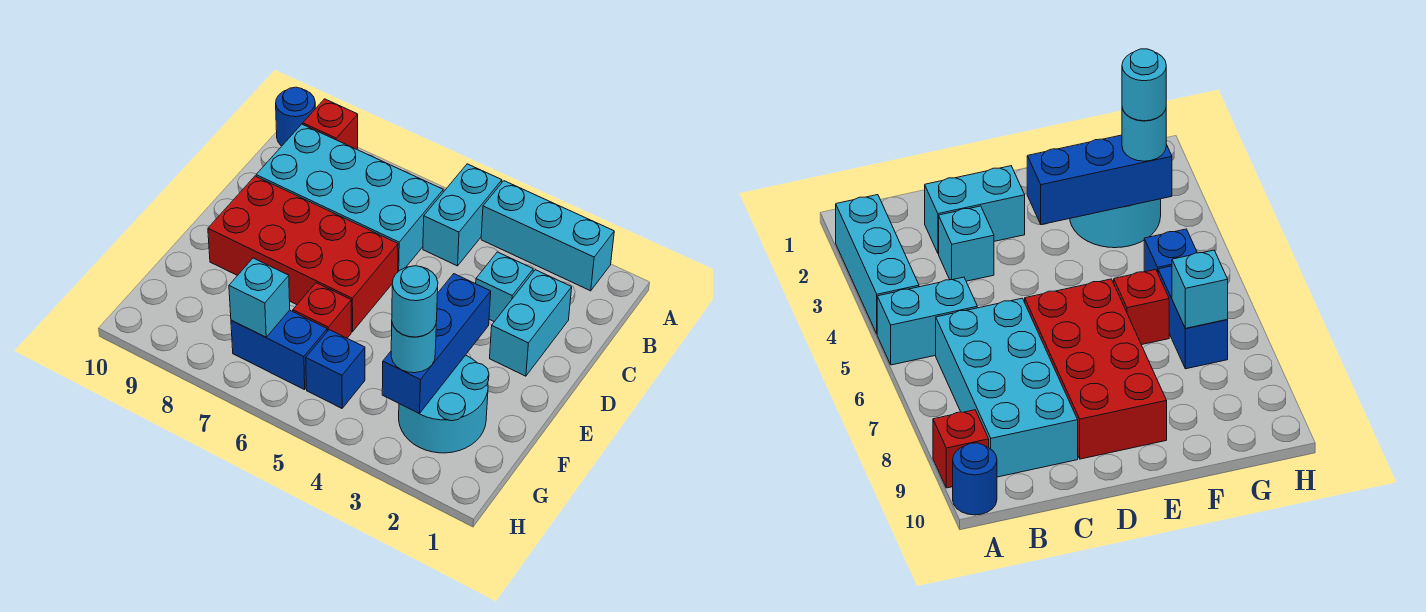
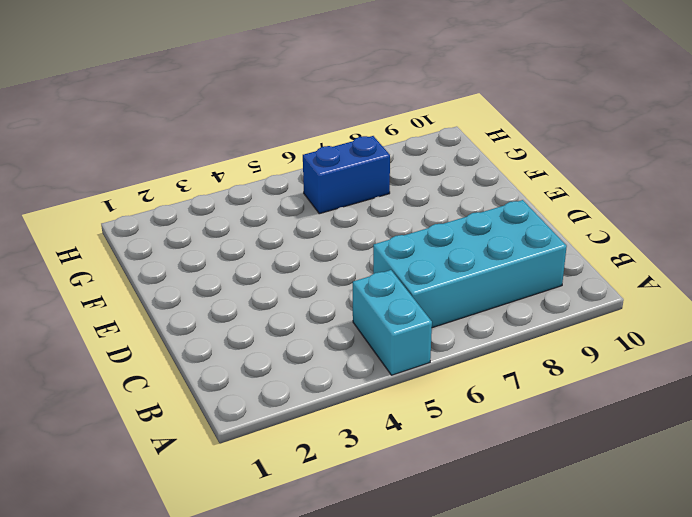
none -> cyan brick A2:A4 level 1
none -> red brick A9 level 1
none -> blue round brick A10 level 1

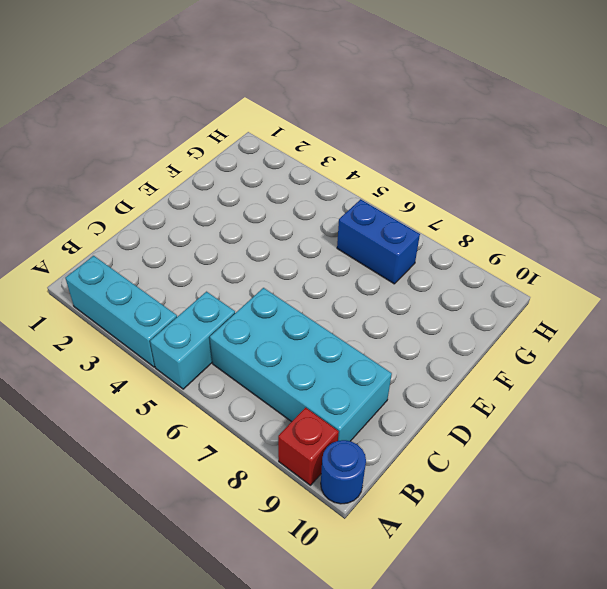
none -> cyan brick C2:D2 level 1
none -> cyan brick C3 level 1
none -> red brick D6:E9 level 1

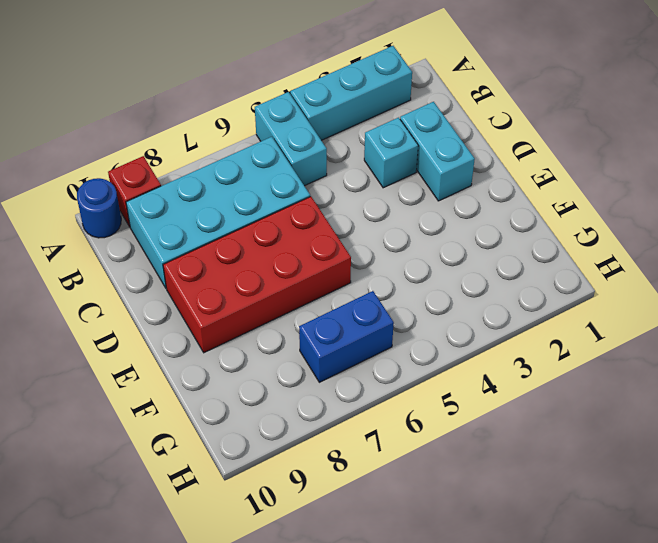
none -> cyan round brick F2:G3 level 1
none -> red brick F6 level 1
none -> blue brick G5 level 1

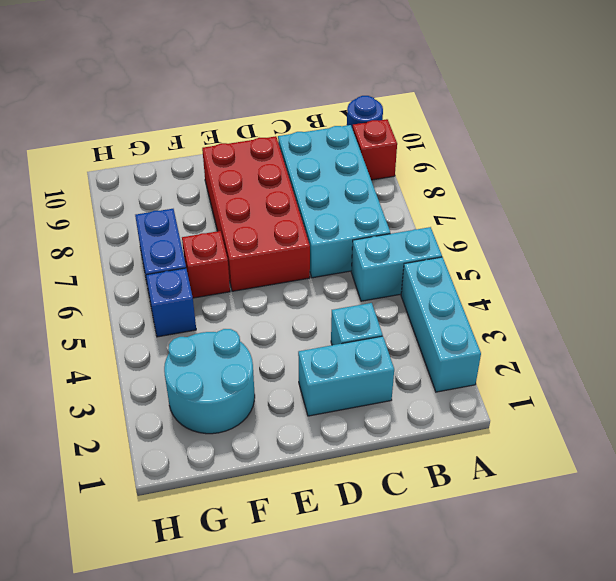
none -> blue brick E3:G3 level 2
none -> cyan brick G7 level 2
none -> cyan round brick G3 level 3

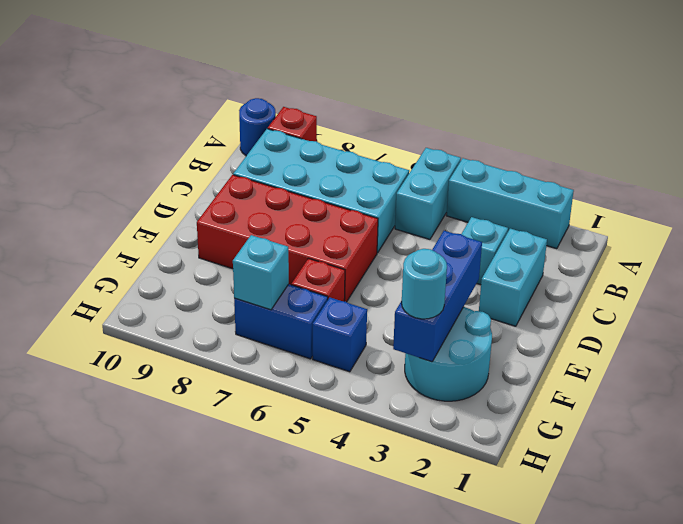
none -> cyan round brick G3 level 4

